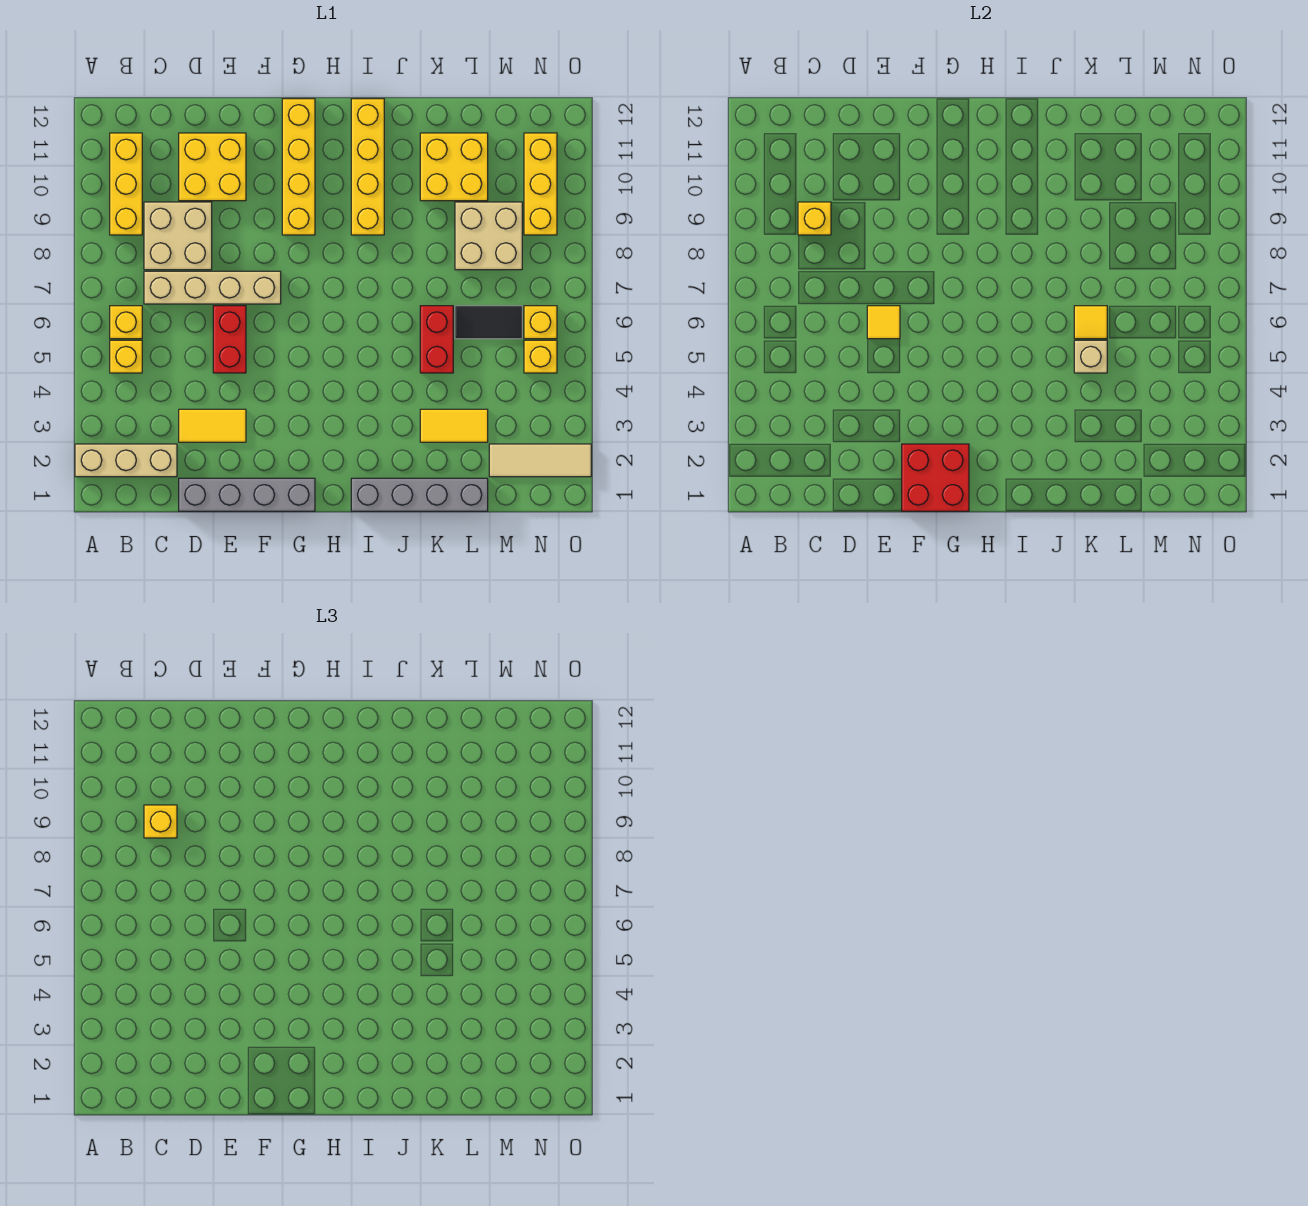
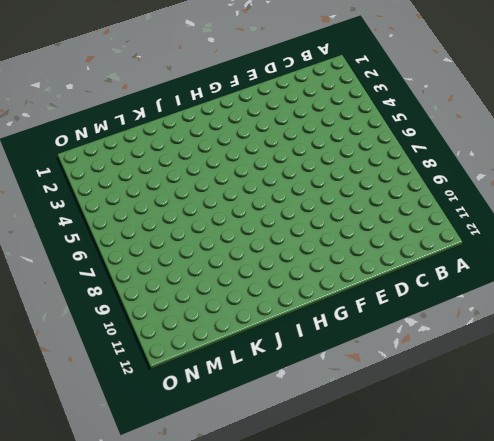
none -> tan brick A2:C2 level 1
none -> yellow brick B5 level 1
none -> yellow brick B6 level 1

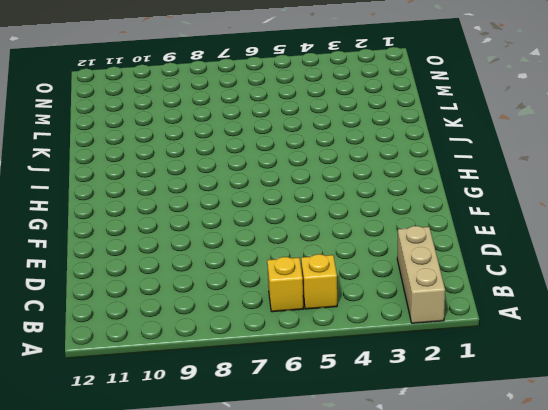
none -> yellow brick B9:B11 level 1
none -> tan brick C7:F7 level 1
none -> tan brick C8:D9 level 1

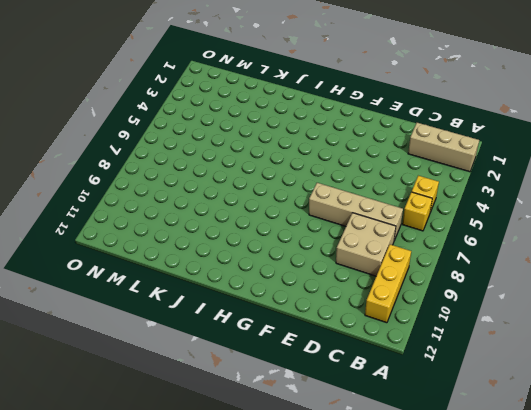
none -> grey brick D1:G1 level 1
none -> yellow tile D3:E3 level 1
none -> yellow brick D10:E11 level 1

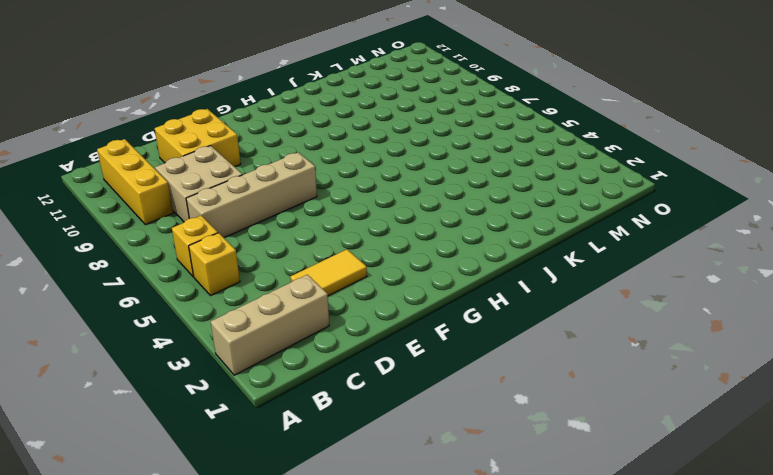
none -> grey brick D1:G1 level 1
none -> red brick E5:E6 level 1
none -> yellow brick G9:G12 level 1

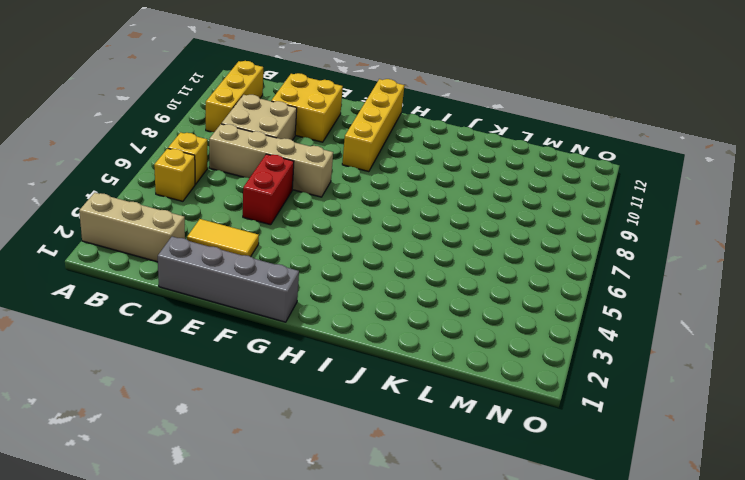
none -> grey brick I1:L1 level 1
none -> yellow brick I9:I12 level 1
none -> yellow tile K3:L3 level 1

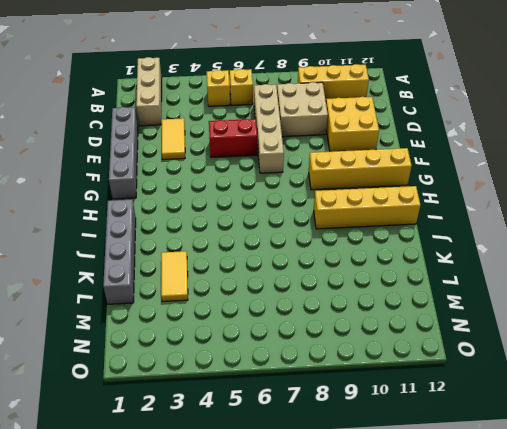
none -> red brick K5:K6 level 1
none -> yellow brick K10:L11 level 1
none -> black tile L6:M6 level 1

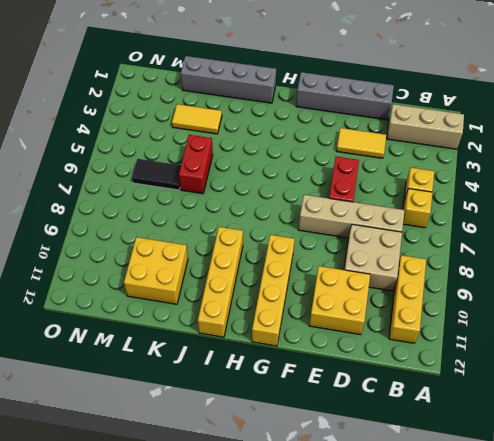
none -> tan brick L8:M9 level 1
none -> tan tile M2:O2 level 1
none -> yellow brick N5 level 1

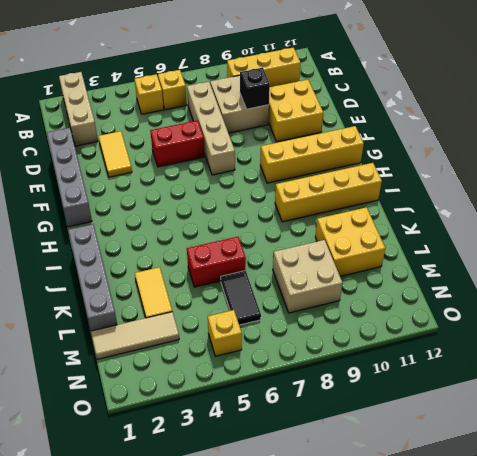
black brick D9 level 2 -> none
tan tile M1:M3 level 1 -> tan tile M2:O2 level 1
none -> yellow brick N6 level 1
none -> yellow brick N9:N11 level 1
none -> yellow brick C9 level 2

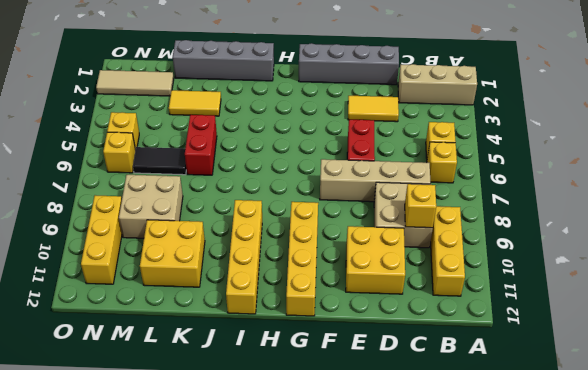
none -> yellow tile E6 level 2
none -> red brick F1:G2 level 2
none -> tan brick K5 level 2

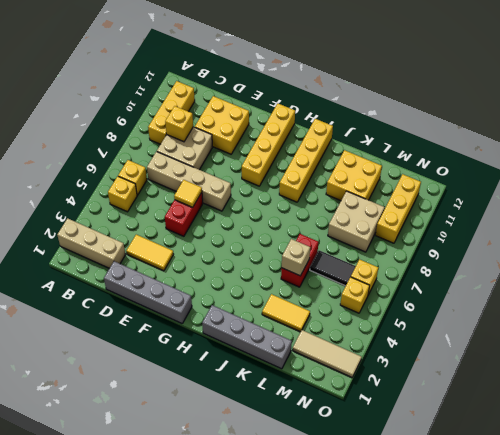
none -> red brick F1:G2 level 2
none -> yellow tile K6 level 2
none -> yellow brick C9 level 3

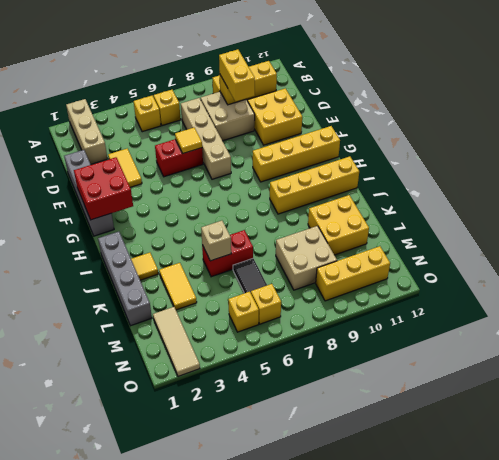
yellow brick C9:D9 level 3 -> yellow brick C9 level 3
yellow tile J2 level 1 -> yellow tile K6 level 2

